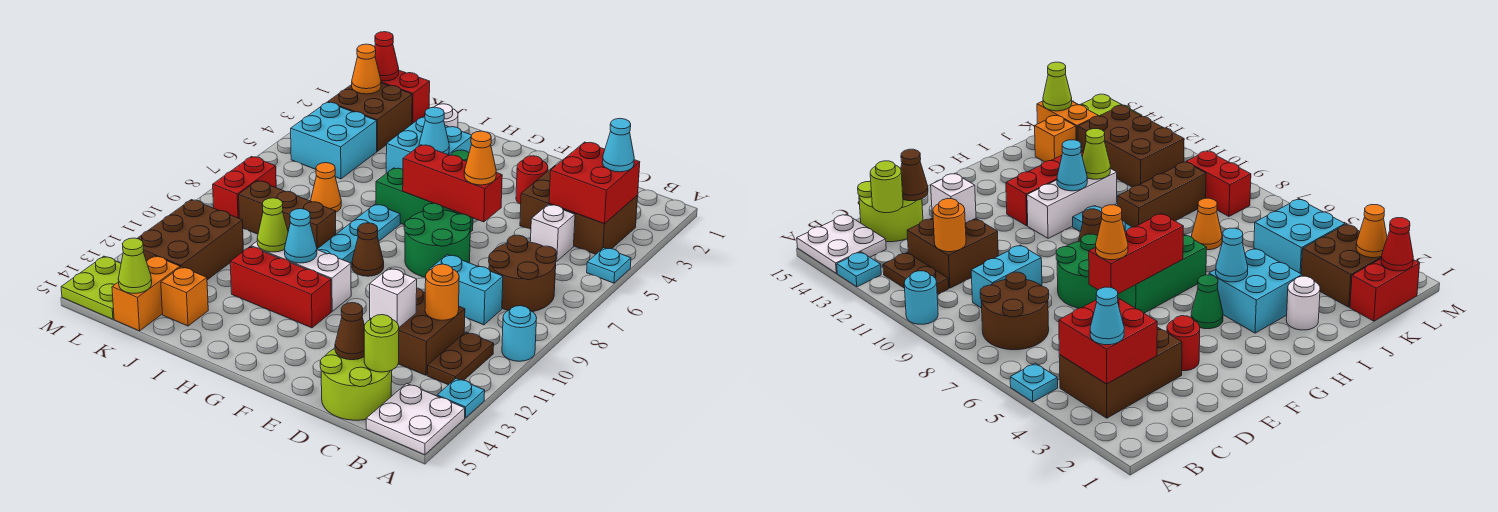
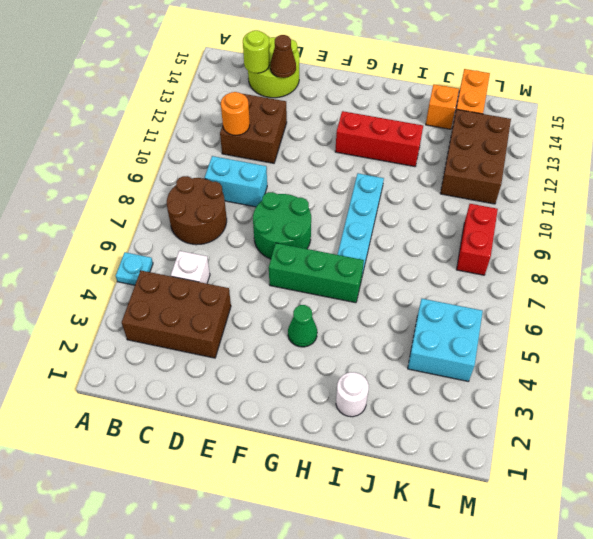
none -> cyan round brick A10 level 1
none -> cyan plate A13 level 1
none -> white plate A14:B15 level 1
none -> brown plate B11:B12 level 1

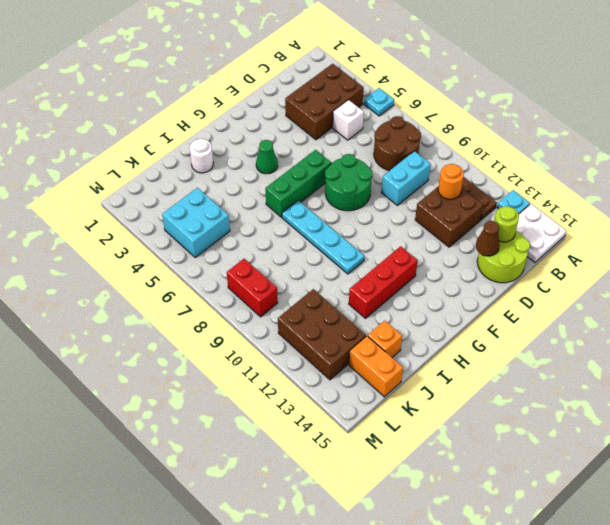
none -> cyan round brick A10 level 1
none -> red round brick E3 level 1
none -> brown cone G9 level 1
none -> white brick G11:I11 level 1

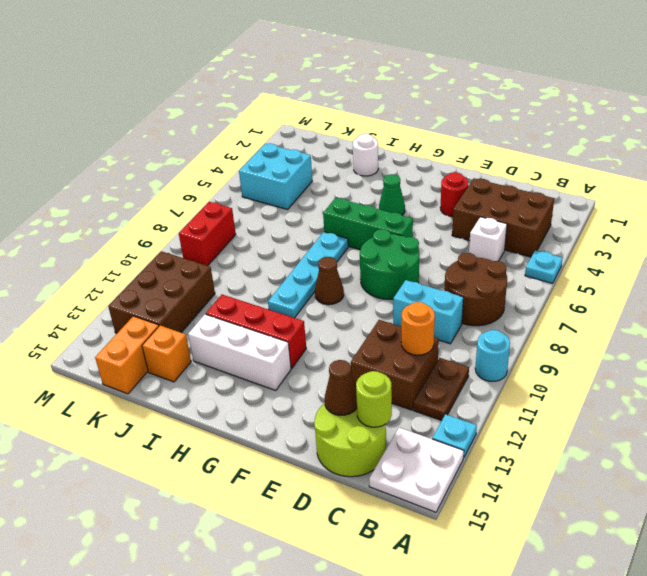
white brick G13:I13 level 1 -> white brick G11:I11 level 1
none -> cyan brick H3:I4 level 1
none -> brown brick I9:K9 level 1
none -> orange cone J7 level 1
none -> red brick K1:L1 level 1

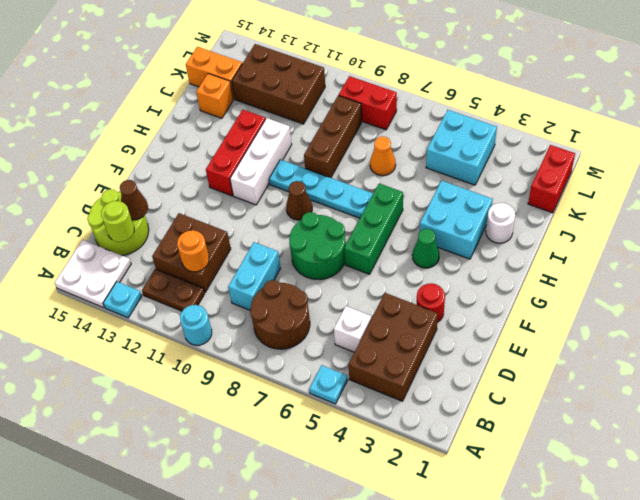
none -> brown brick K2:L3 level 1
none -> lime plate L14:M15 level 1
none -> red brick B3:C4 level 2
none -> white brick D12 level 2

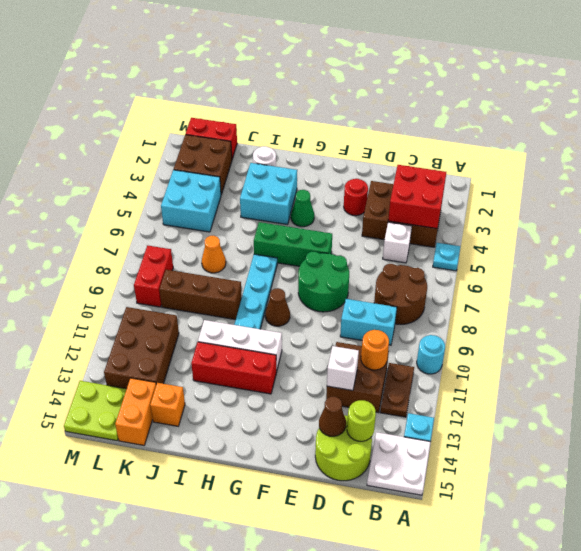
none -> red brick E6:G6 level 2
none -> cyan cone H4 level 2
none -> cyan cone H11 level 2
none -> lime cone I11 level 2

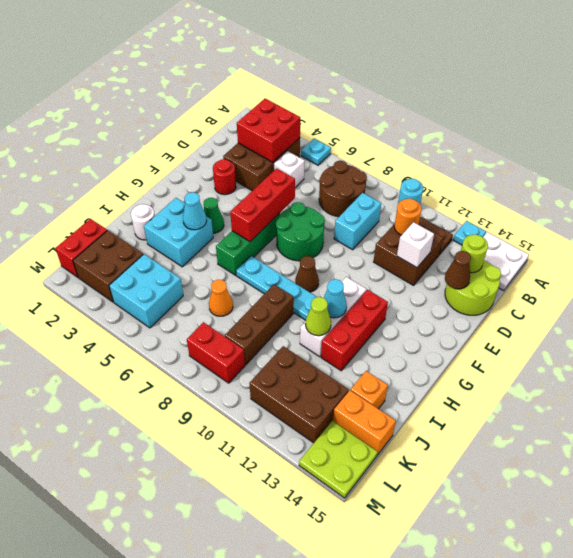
none -> lime cone K15 level 2
none -> red cone L1 level 2
none -> orange cone L2 level 2
none -> cyan cone B3 level 3

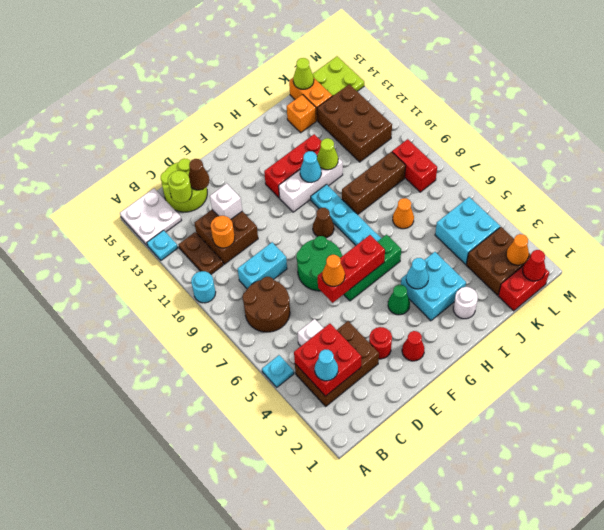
red cone F2 level 1 -> none

